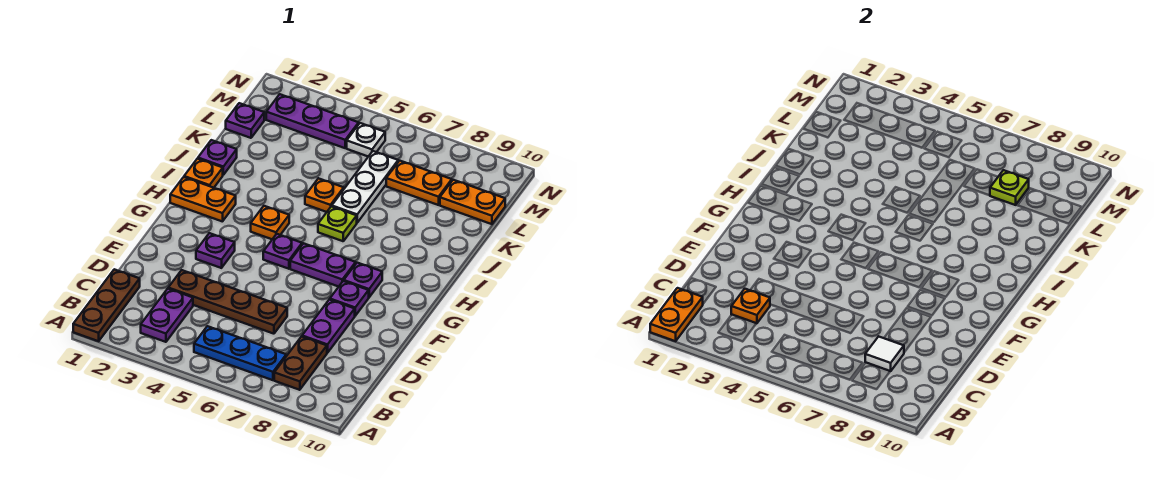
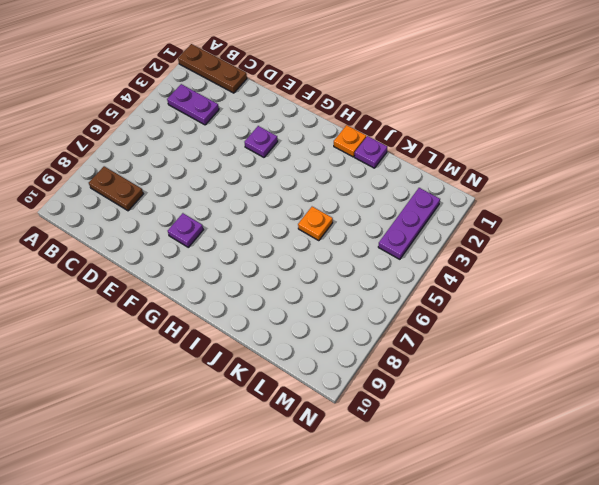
none -> blue plate B5:B7 level 1
none -> brown plate D3:D6 level 1
none -> purple plate D8:E8 level 1

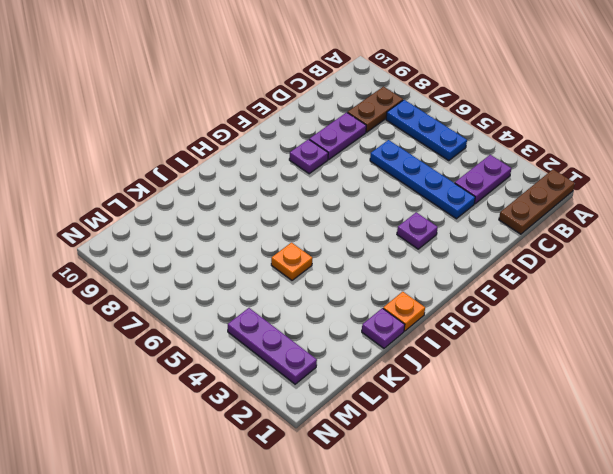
blue plate D3:D6 level 1 -> brown plate D3:D6 level 1
none -> purple plate G5 level 1
none -> purple plate G6:G7 level 1
none -> purple plate G8 level 1

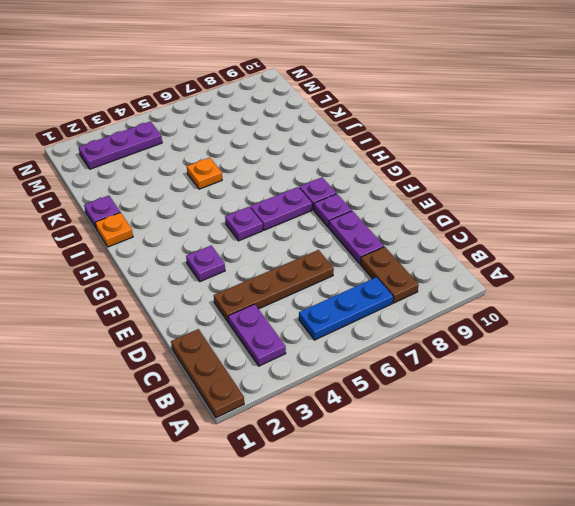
none -> orange plate H1:H2 level 1
none -> orange plate H4 level 1
none -> lime plate I6 level 1

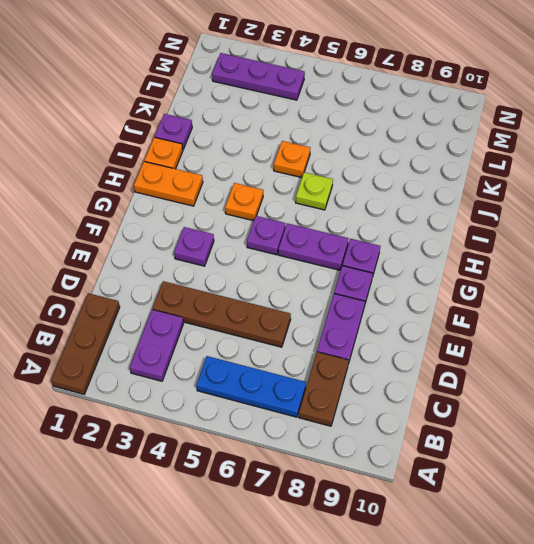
none -> white plate J6:L6 level 1
none -> purple plate L1 level 1
none -> orange plate L7:L8 level 1

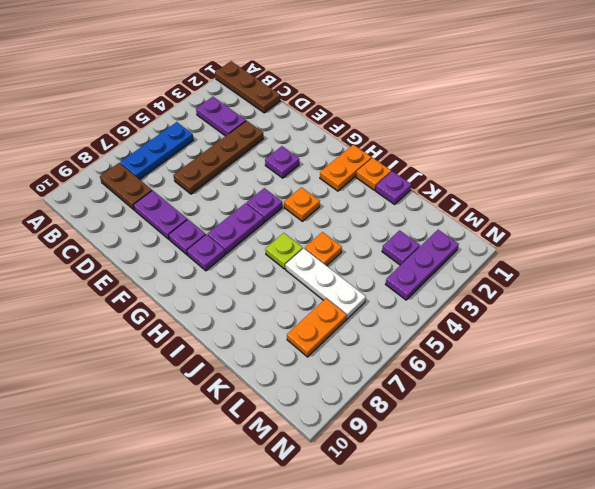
purple plate L3 level 1 -> purple plate L1 level 1
none -> orange plate L9:L10 level 1
none -> white plate M5 level 1
none -> orange plate A1:B1 level 2

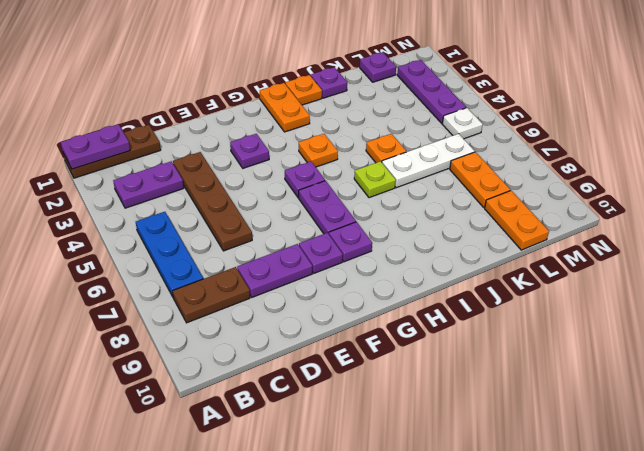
purple plate A1:B1 level 2 -> orange plate A1:B1 level 2
none -> orange plate C3 level 2
none -> white tile C8 level 2
none -> lime plate L8 level 2

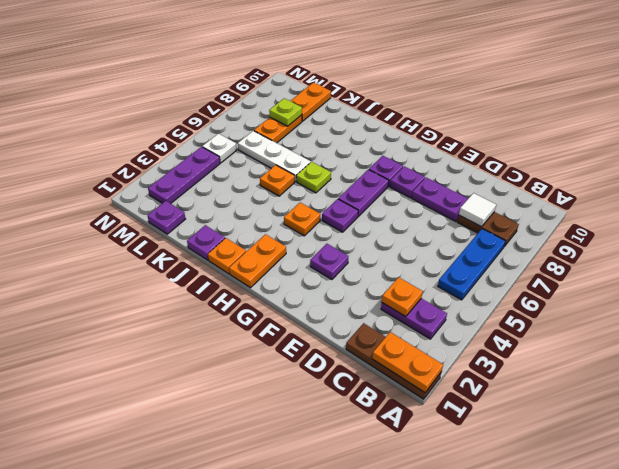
none -> brown plate D3:D6 level 1

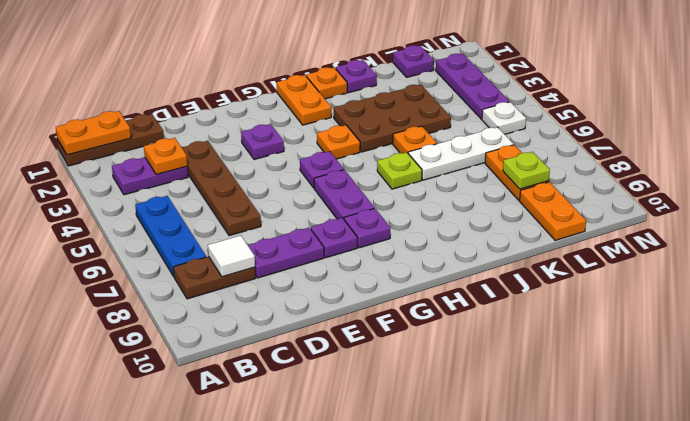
brown plate I3:K4 level 1 -> none

